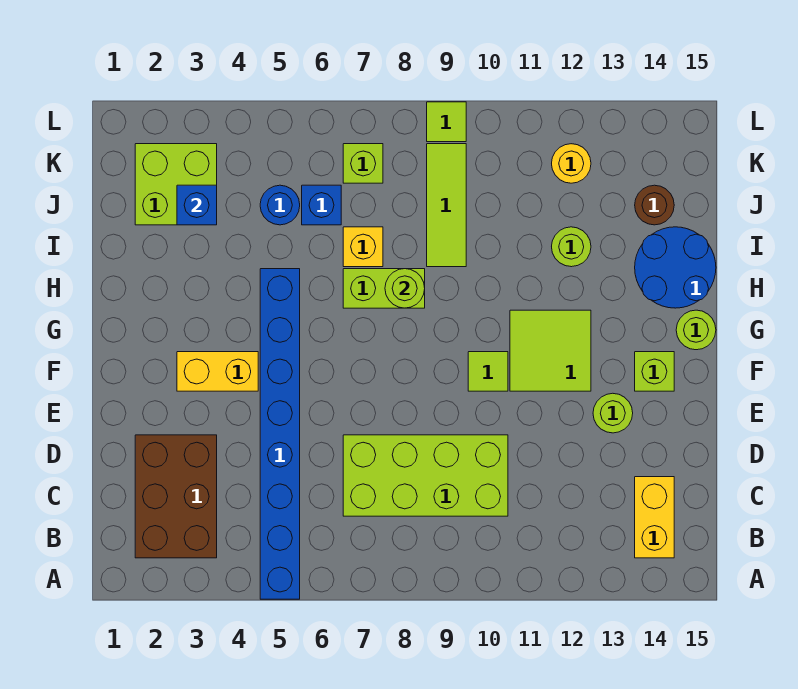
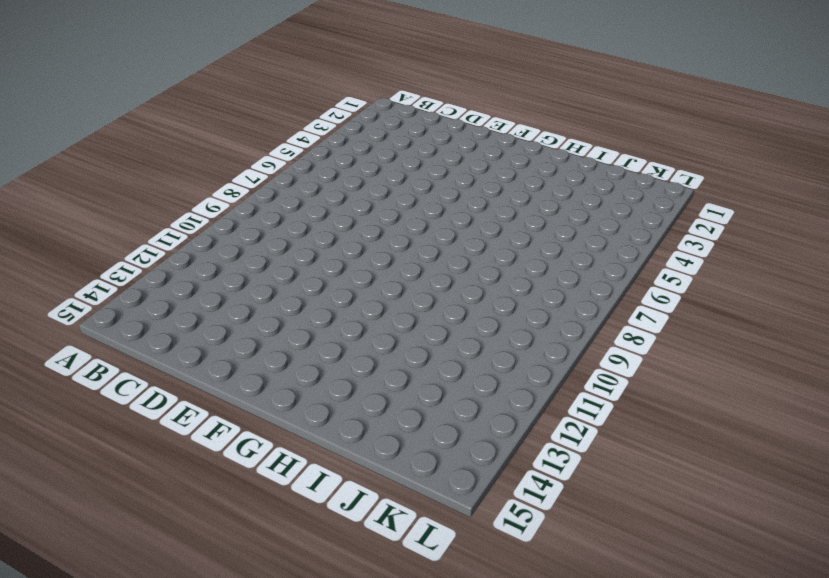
none -> blue brick A5:H5 level 1
none -> brown brick B2:D3 level 1
none -> yellow brick B14:C14 level 1

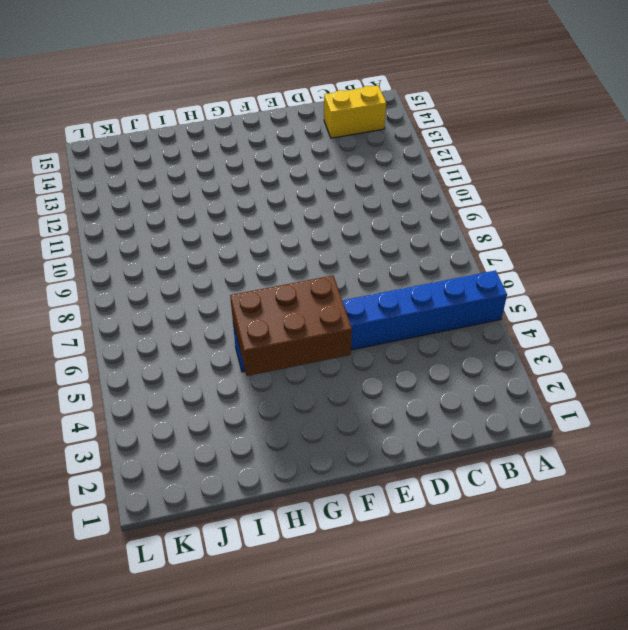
brown brick F4:H5 level 2 -> brown brick B2:D3 level 1
none -> lime brick C7:D10 level 1
none -> lime round brick E13 level 1
none -> yellow brick F3:F4 level 1

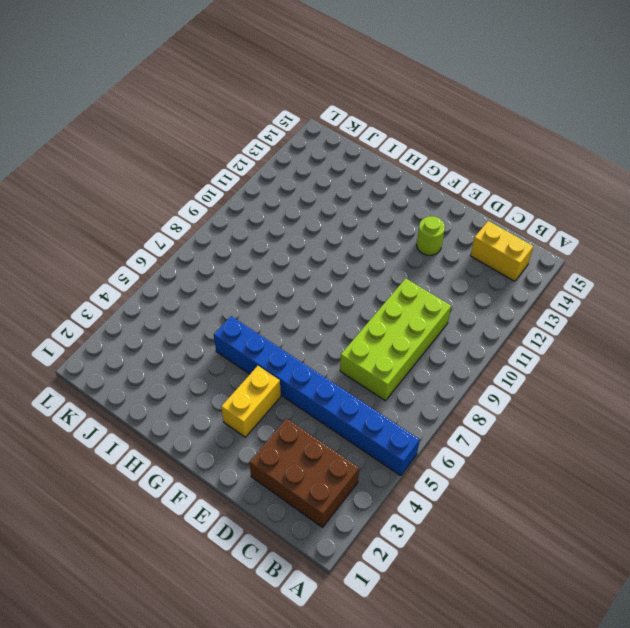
none -> lime tile F10 level 1
none -> lime tile F11:G12 level 1
none -> lime brick F14 level 1

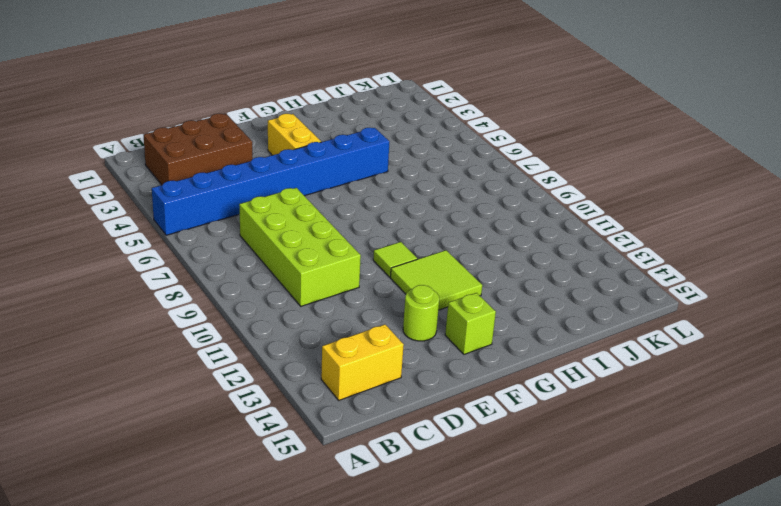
none -> lime round brick G15 level 1
none -> lime brick H7:H8 level 1
none -> blue round brick H14:I15 level 1

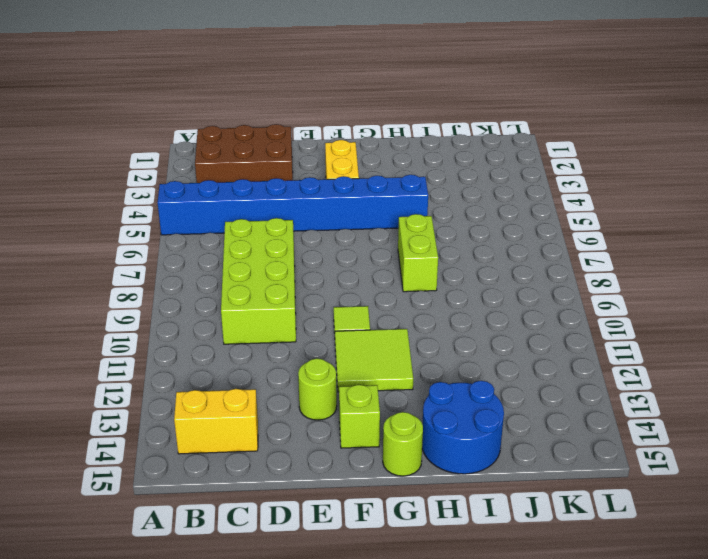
none -> yellow brick I7 level 1
none -> lime tile I9:K9 level 1
none -> lime round brick I12 level 1

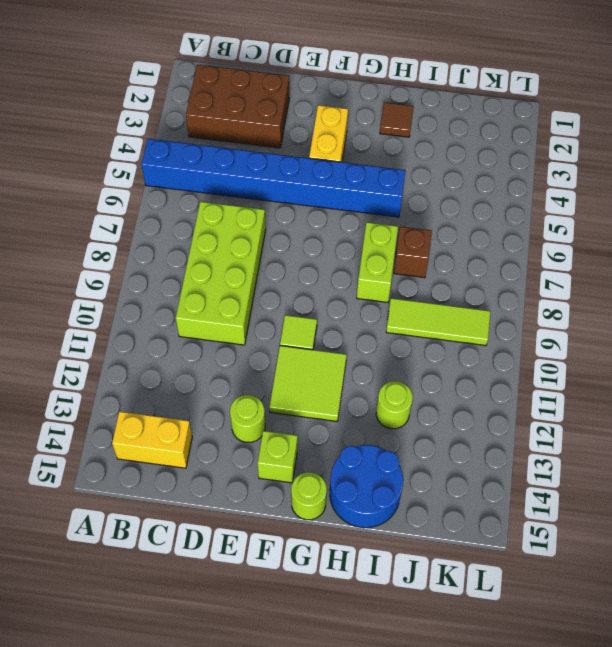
brown tile H2 level 1 -> none
brown brick I7 level 1 -> yellow brick I7 level 1
none -> lime brick J2:K3 level 1
none -> blue round brick J5 level 1
none -> blue brick J6 level 1

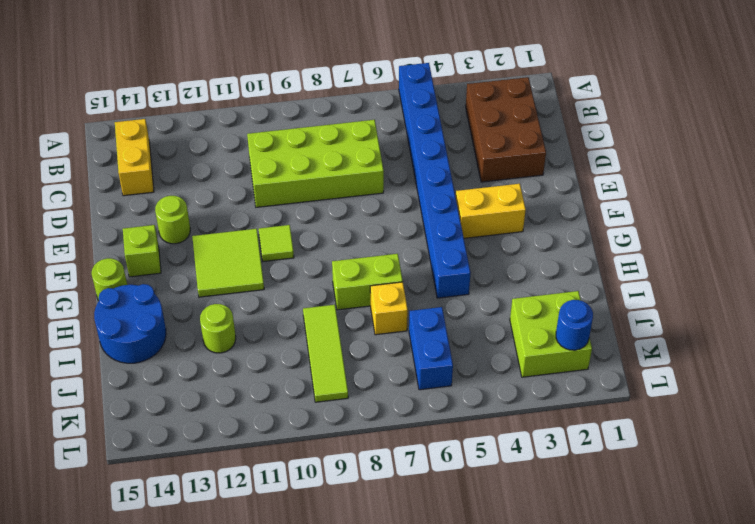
blue brick J6:K6 level 1 -> blue brick J6 level 1
blue round brick K2 level 2 -> blue round brick J5 level 1
none -> brown round brick J14 level 1
none -> lime brick K7 level 1
none -> yellow round brick K12 level 1

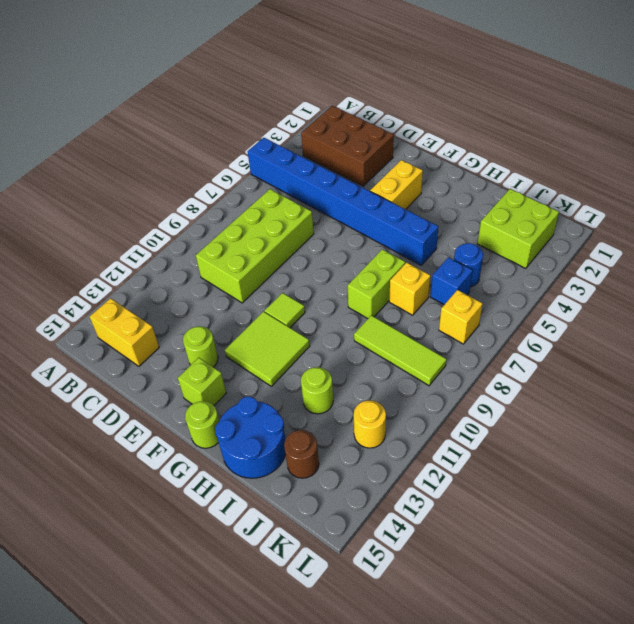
yellow brick K7 level 1 -> lime brick K7 level 1
none -> lime tile L9 level 1
none -> lime round brick H8 level 2
none -> blue brick J3 level 2

